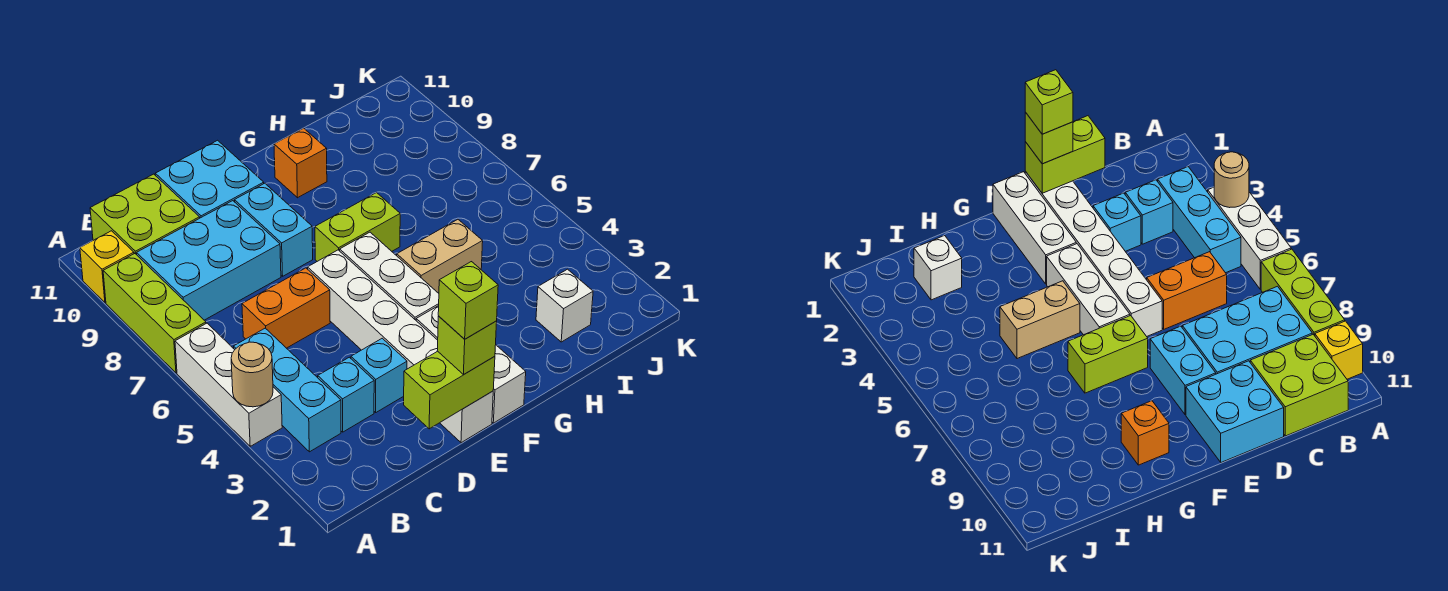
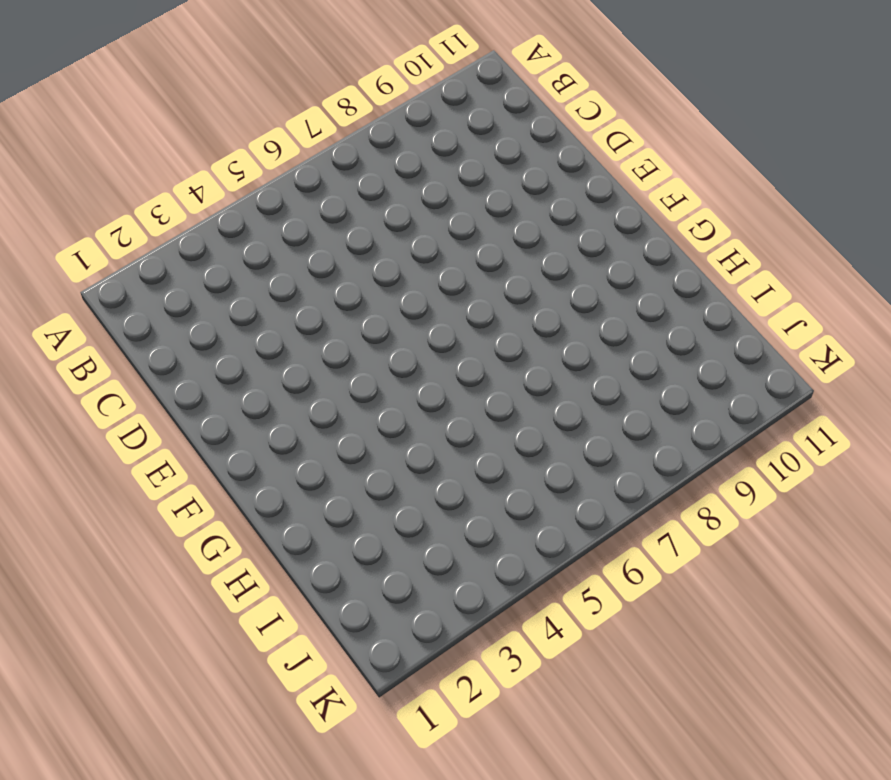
none -> white brick A4:A6 level 1
none -> lime brick A7:A9 level 1
none -> yellow brick A10 level 1

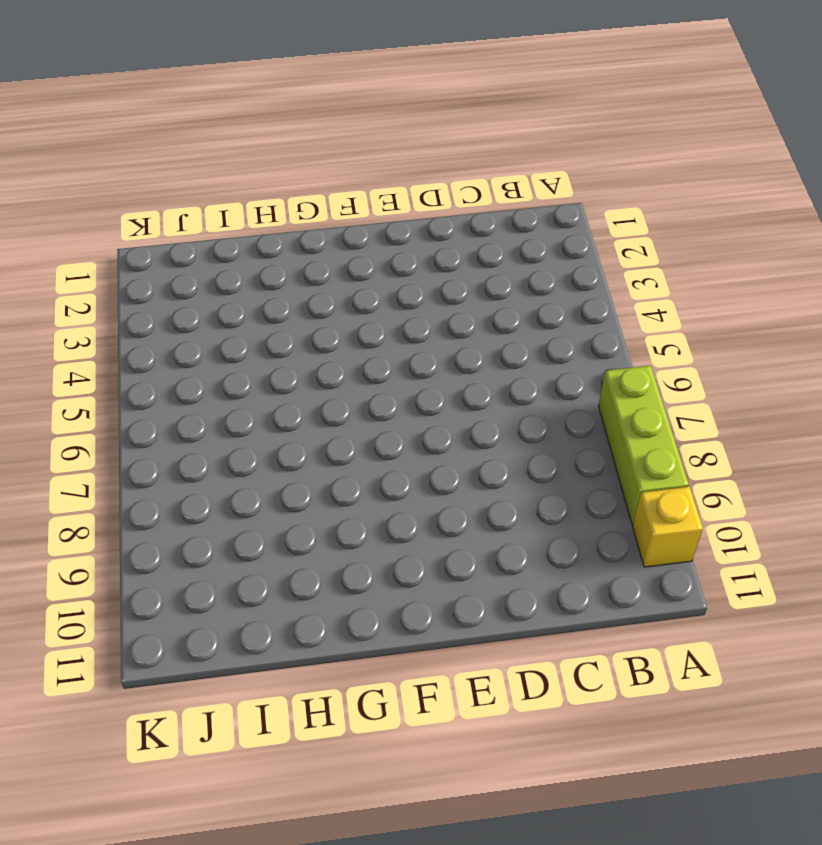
none -> white brick A4:A6 level 1
none -> cyan brick B3:B5 level 1
none -> cyan brick B8:D9 level 1

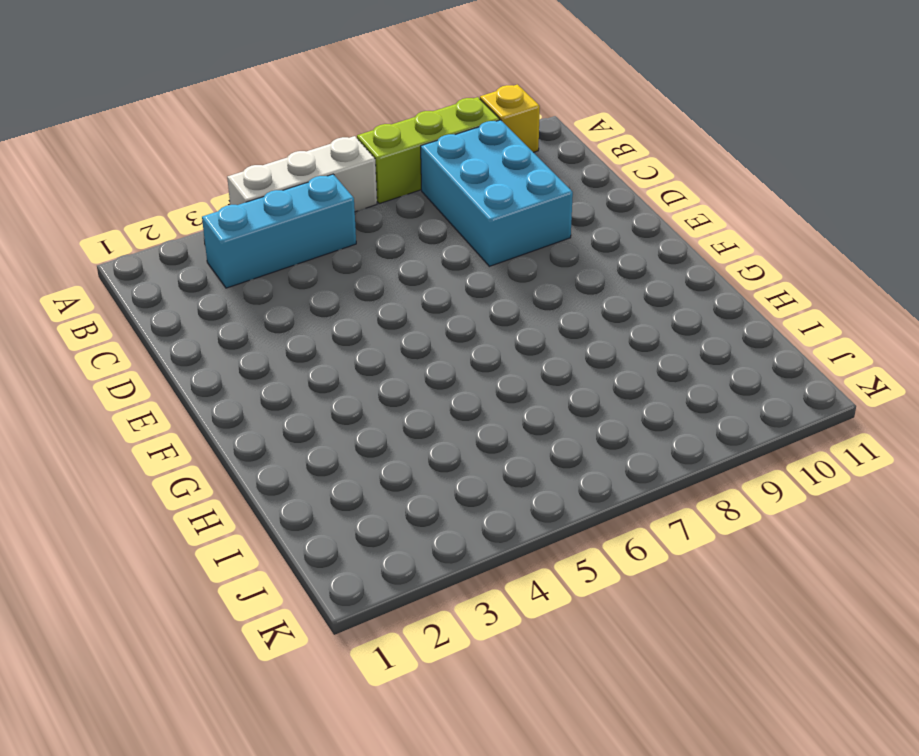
none -> lime brick B10:C11 level 1
none -> cyan brick C3 level 1
none -> orange brick C6:D6 level 1

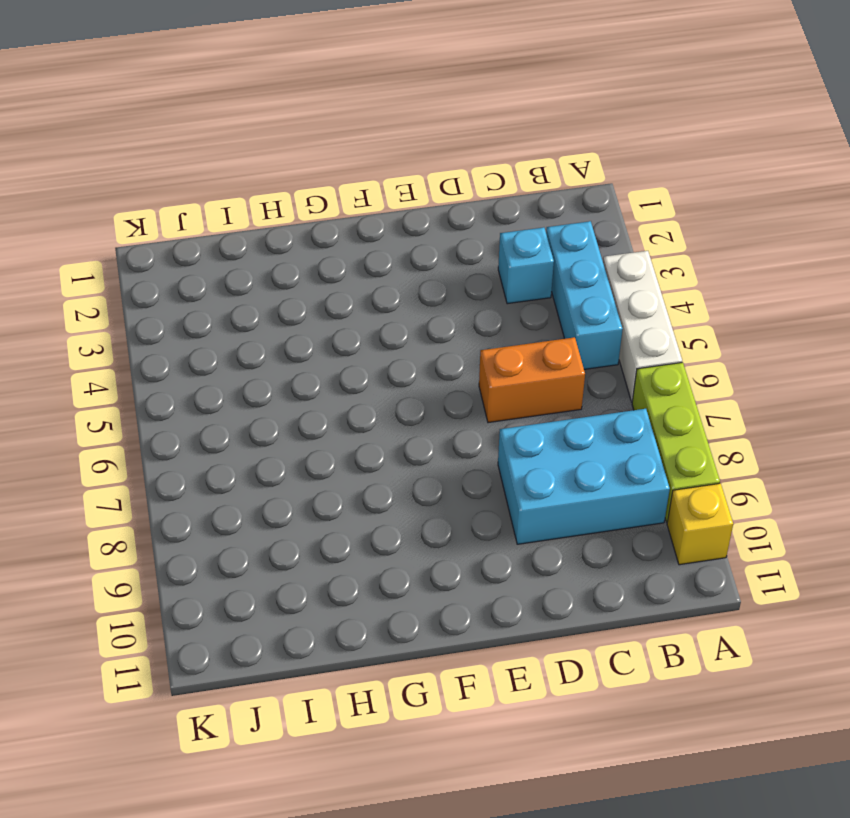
none -> lime brick B10:C11 level 1
none -> cyan brick D3 level 1
none -> cyan brick D10:E11 level 1

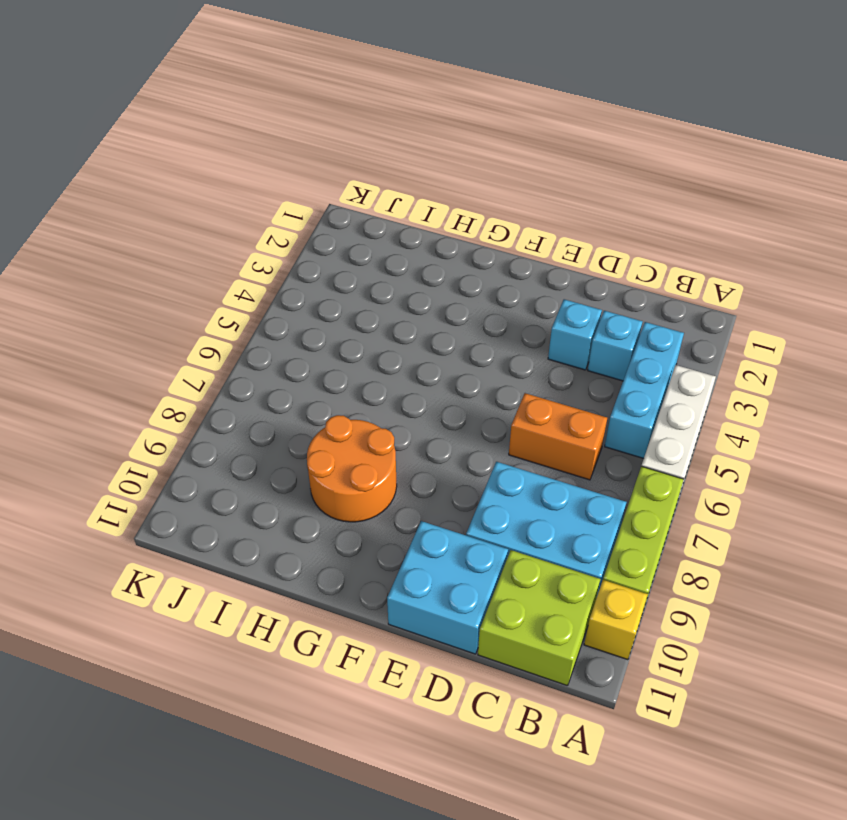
orange round brick G8:H9 level 1 -> none
none -> white brick E1:E6 level 1
none -> cyan brick E8:E9 level 1
none -> white brick F1:F3 level 1

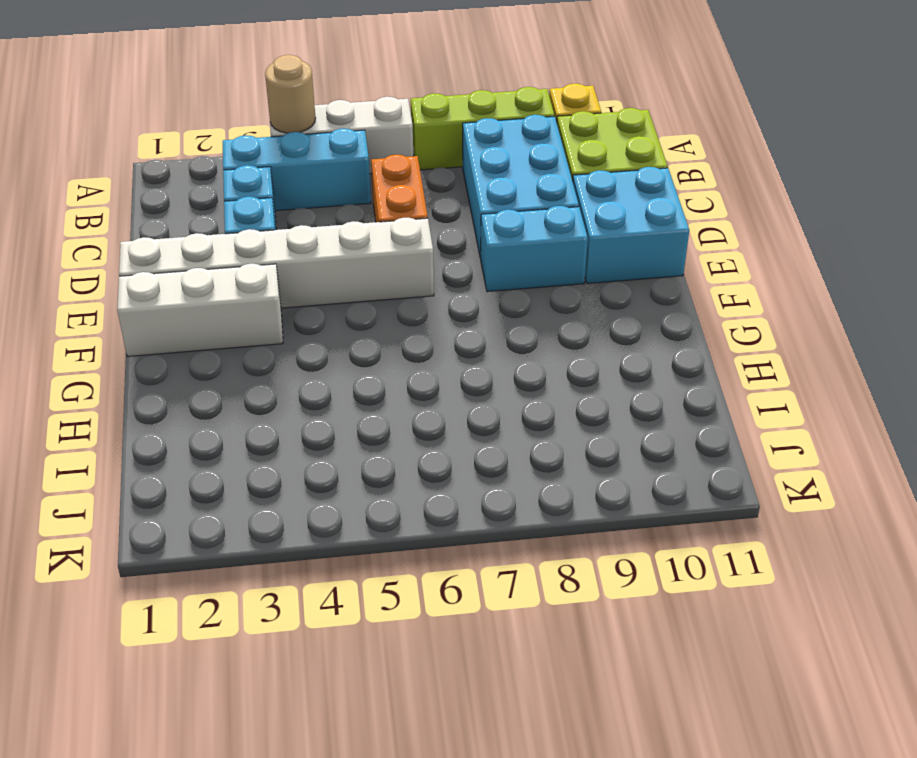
none -> white brick F4:F6 level 1
none -> lime brick F7:G7 level 1
none -> tan brick G5:H5 level 1

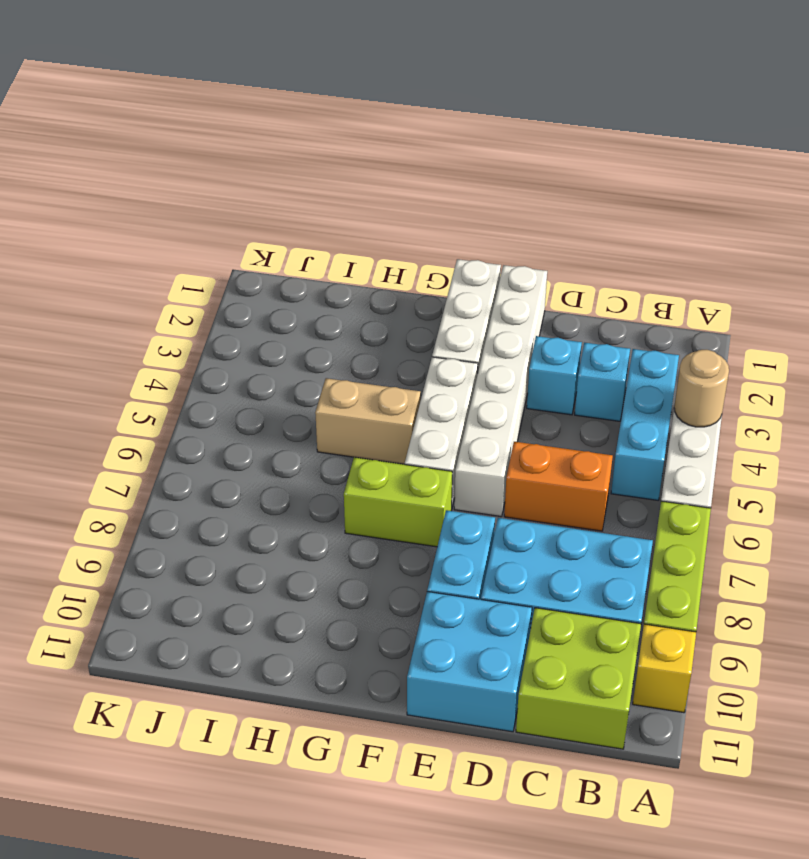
none -> orange brick G10 level 1
none -> white brick I2 level 1
none -> lime brick D1:E1 level 2

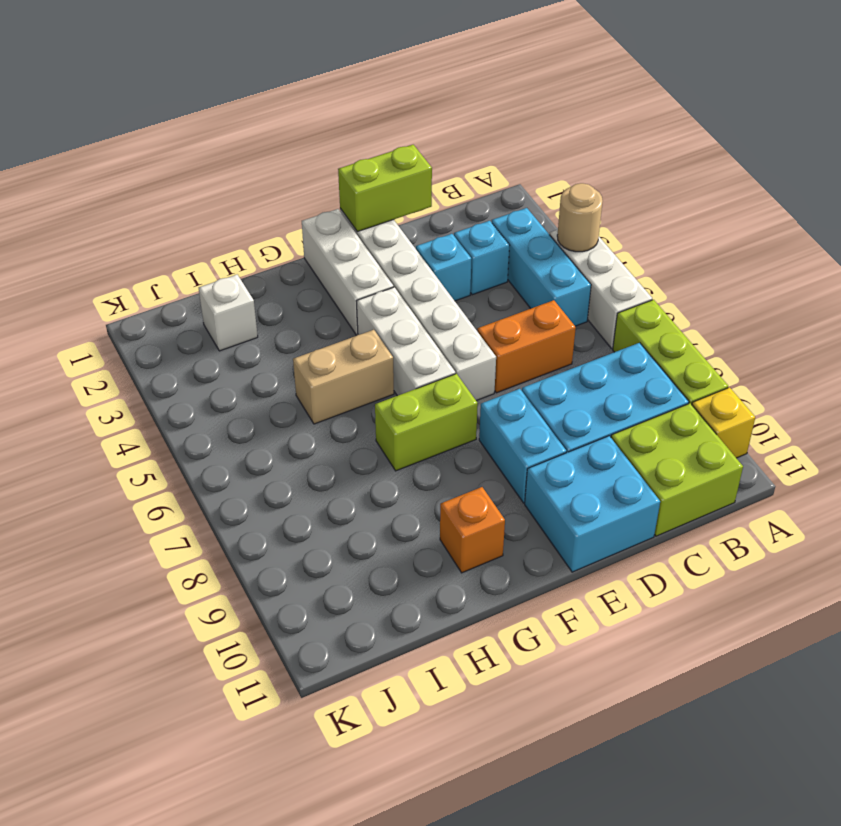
none -> lime brick E1 level 3
none -> lime brick E1 level 4

